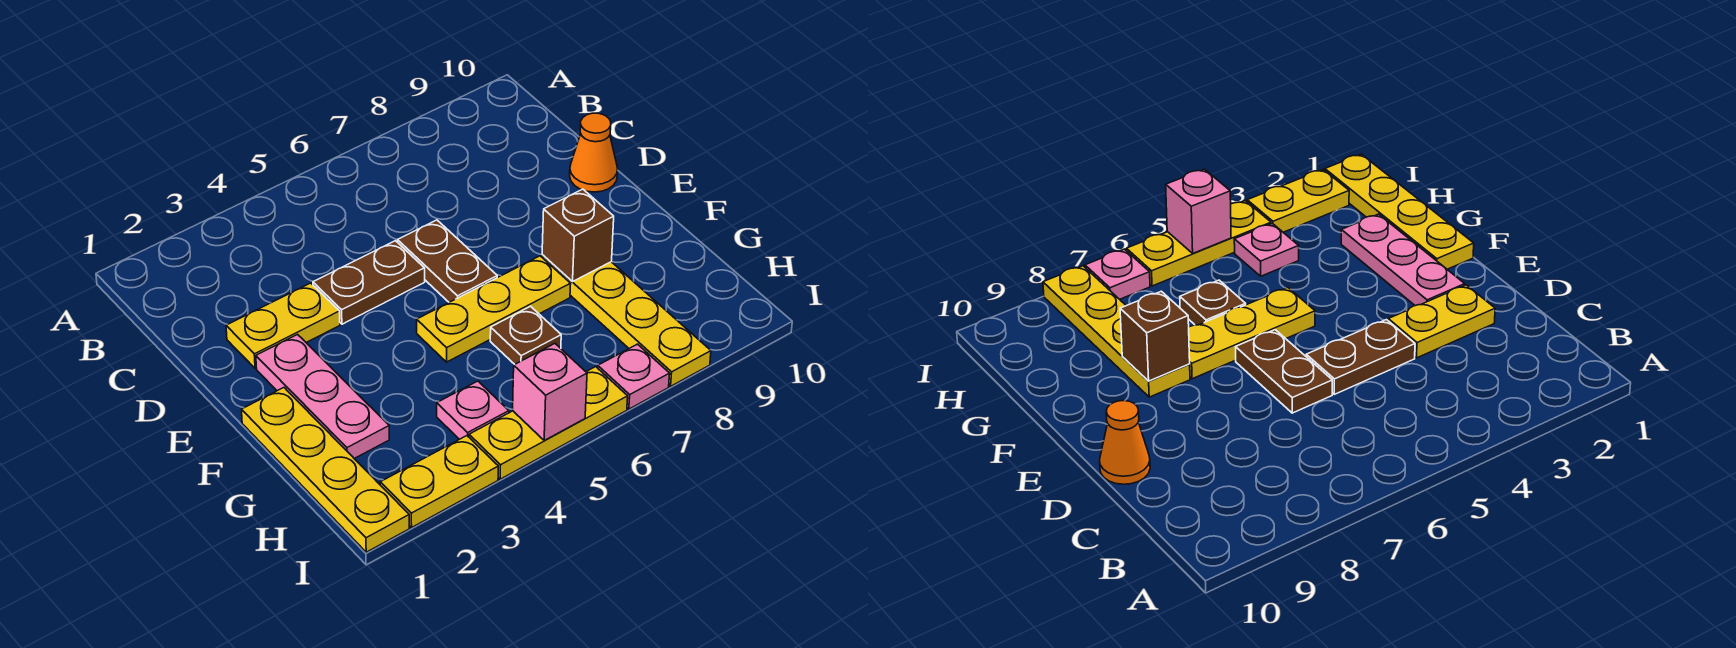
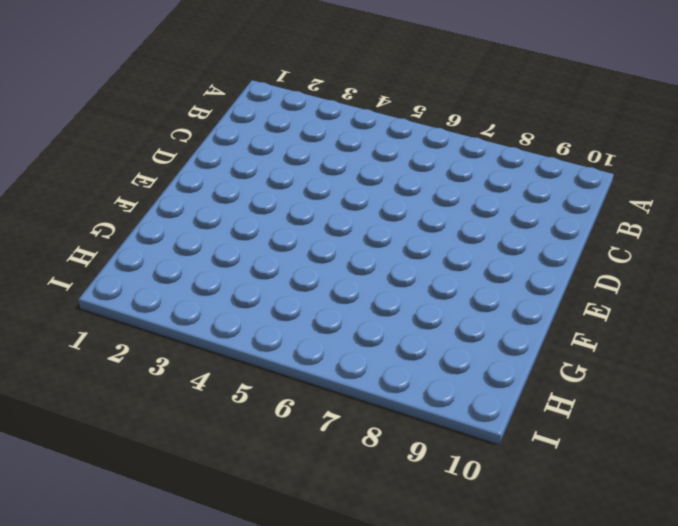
none -> yellow plate D2:D3 level 1
none -> brown plate D4:D5 level 1
none -> brown plate D6:E6 level 1

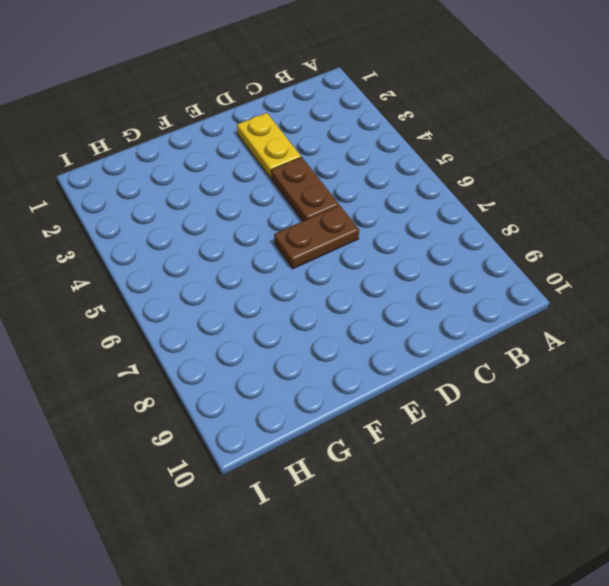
none -> orange cone D10 level 1
none -> pink plate E2:G2 level 1
none -> yellow plate F1:I1 level 1

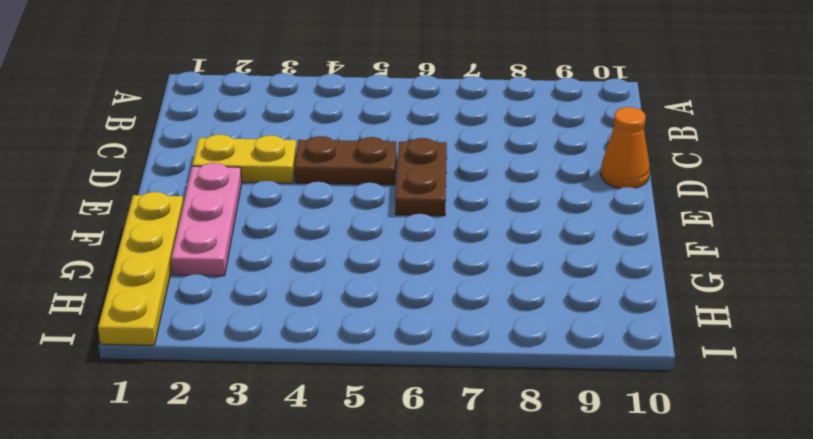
none -> yellow plate F5:F7 level 1
none -> yellow plate F8:I8 level 1
none -> brown plate G6 level 1

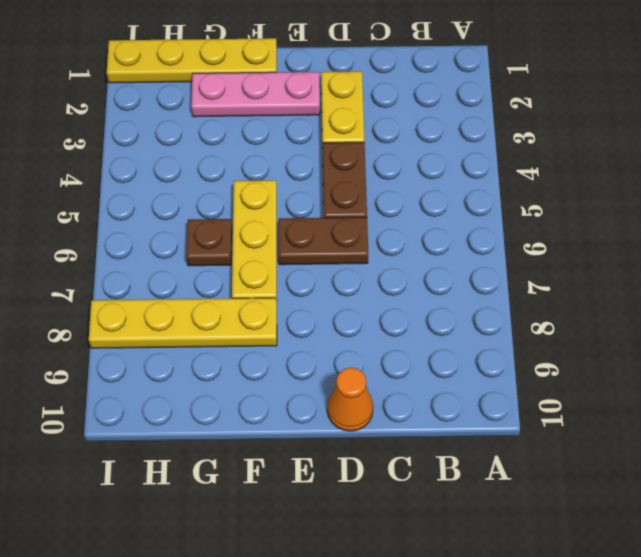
none -> pink plate H4 level 1
none -> yellow plate I2:I3 level 1
none -> yellow plate I4:I6 level 1

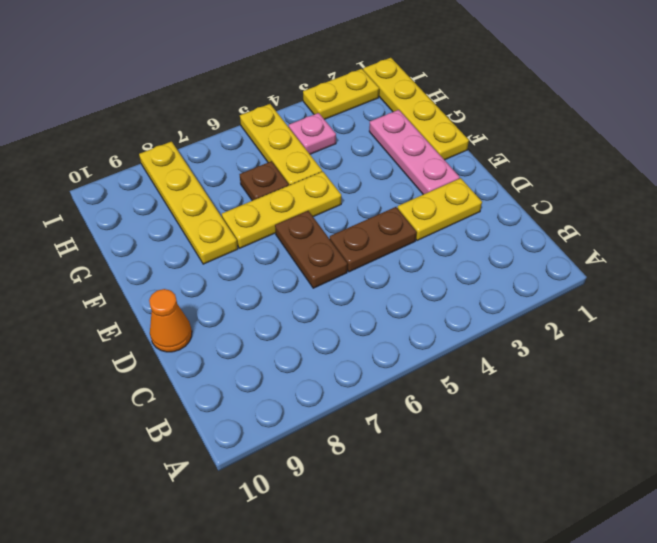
yellow plate G5:I5 level 1 -> yellow plate I4:I6 level 1
none -> pink plate I7 level 1
none -> brown brick F8 level 2
none -> pink brick I5 level 2

